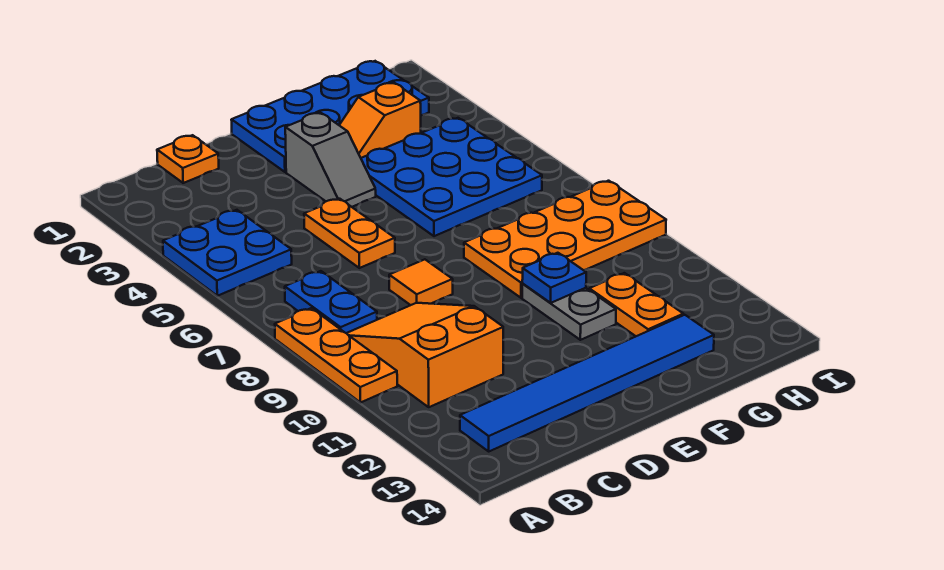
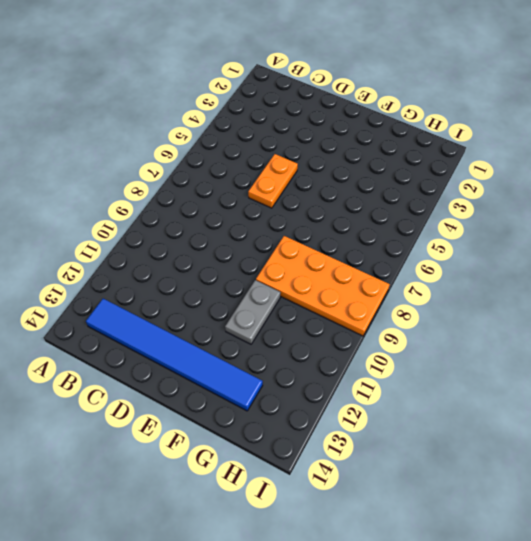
none -> blue plate A4:B5 level 1
none -> orange plate A8:A10 level 1
none -> blue plate B7:B8 level 1

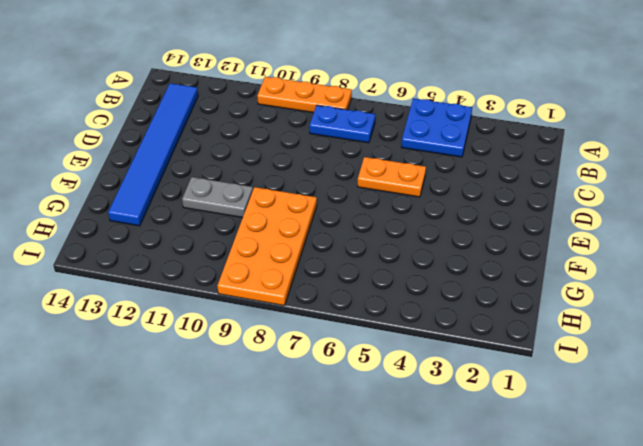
none -> orange slope B9:C11 level 1 top 11
none -> orange plate C1 level 1
none -> orange tile D8 level 1

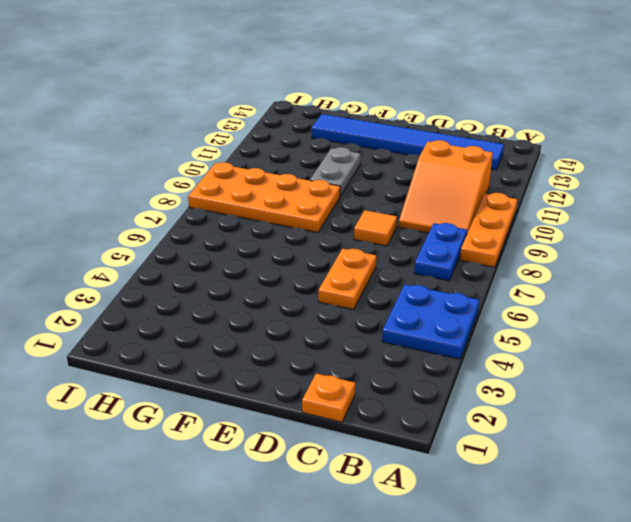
none -> blue plate E1:H2 level 1
none -> grey slope E3:E4 level 1 top 3
none -> orange slope F3:G3 level 1 top G

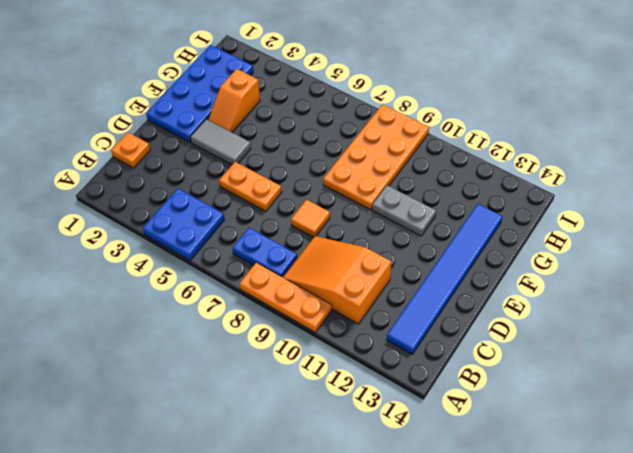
grey tile E3:E4 level 1 -> grey slope E3:E4 level 1 top 3
none -> blue plate F4:H6 level 1
none -> orange plate G11:G12 level 1
none -> blue plate F10 level 2

